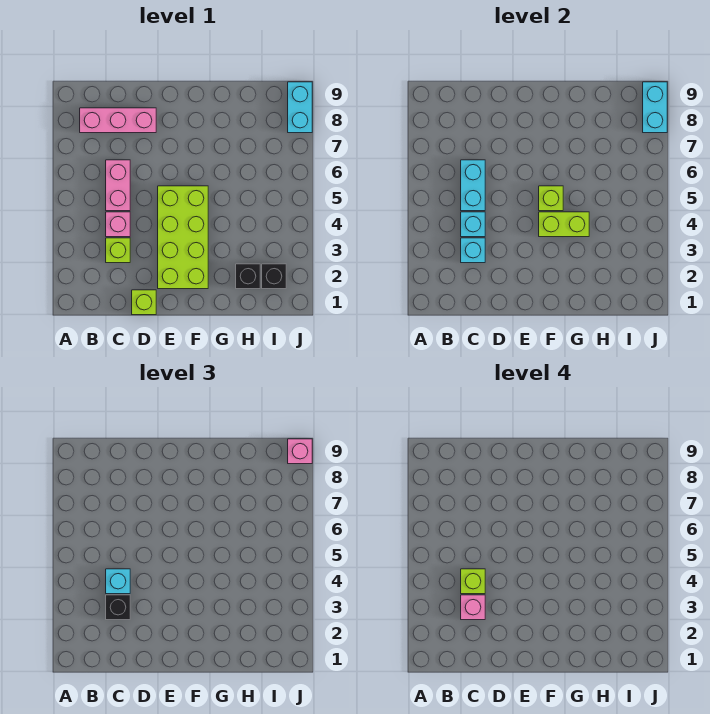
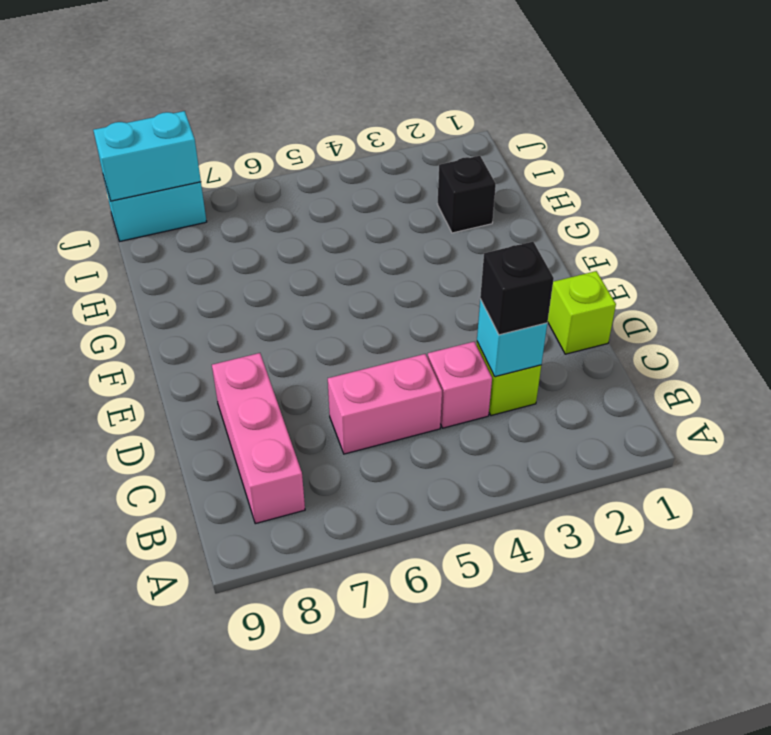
none -> lime brick E2:F5 level 1
none -> black brick I2 level 1
none -> cyan brick C4 level 2

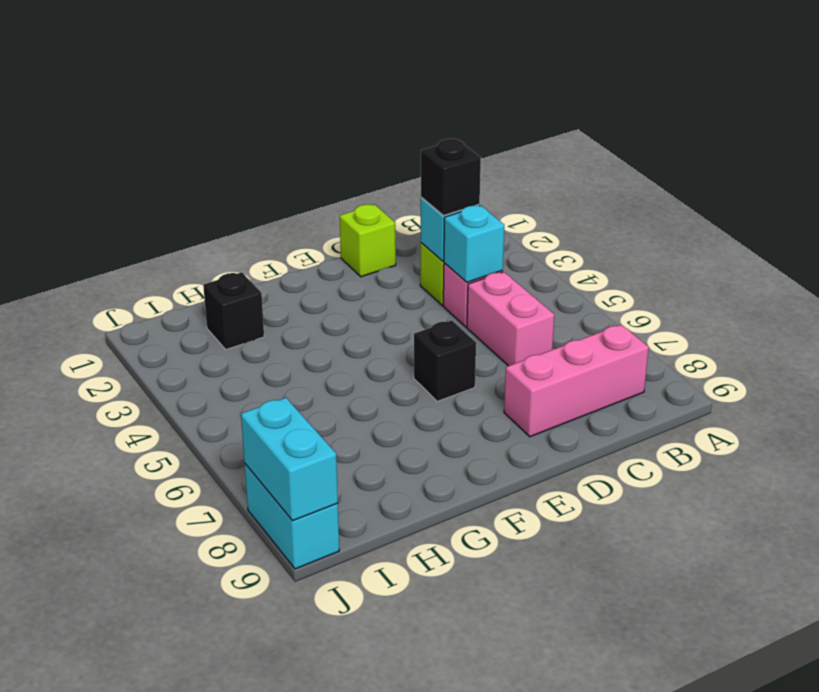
black brick E6 level 1 -> black brick I2 level 1
none -> lime brick E2:F5 level 1
none -> cyan brick C5:C6 level 2
none -> lime brick F4:G4 level 2

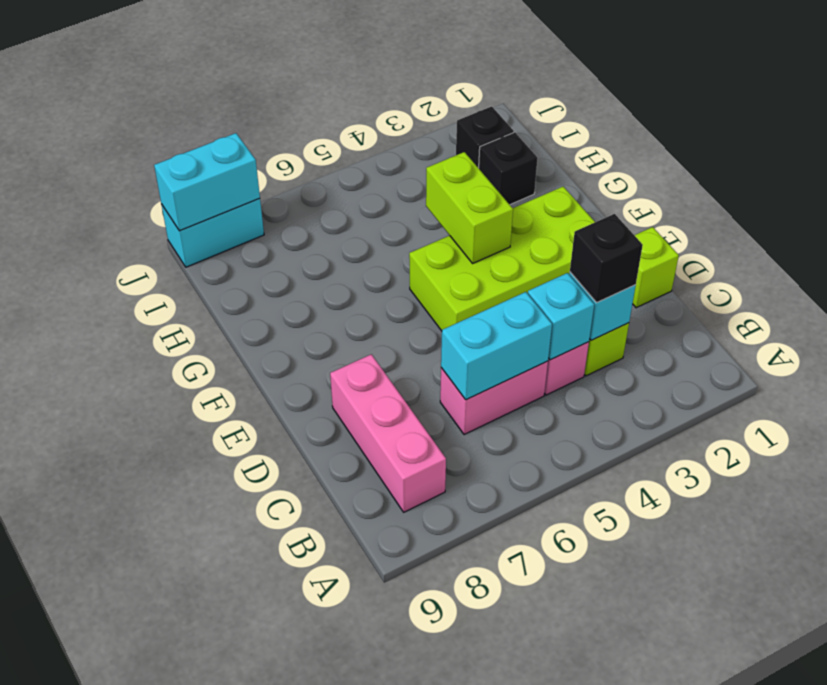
none -> lime brick F5 level 2
none -> cyan brick C4 level 3
none -> pink brick J9 level 3

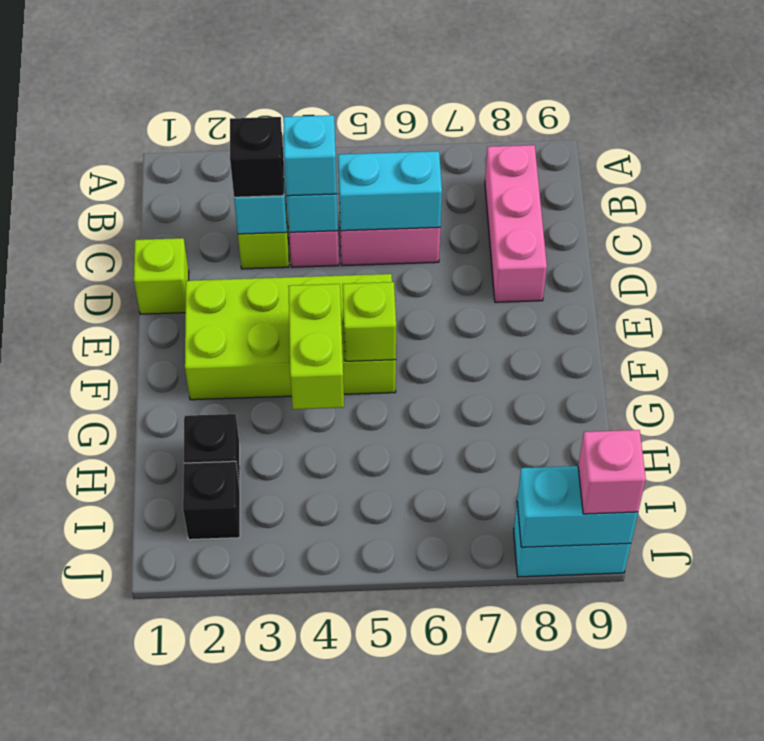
none -> pink brick C3 level 4
none -> lime brick C4 level 4

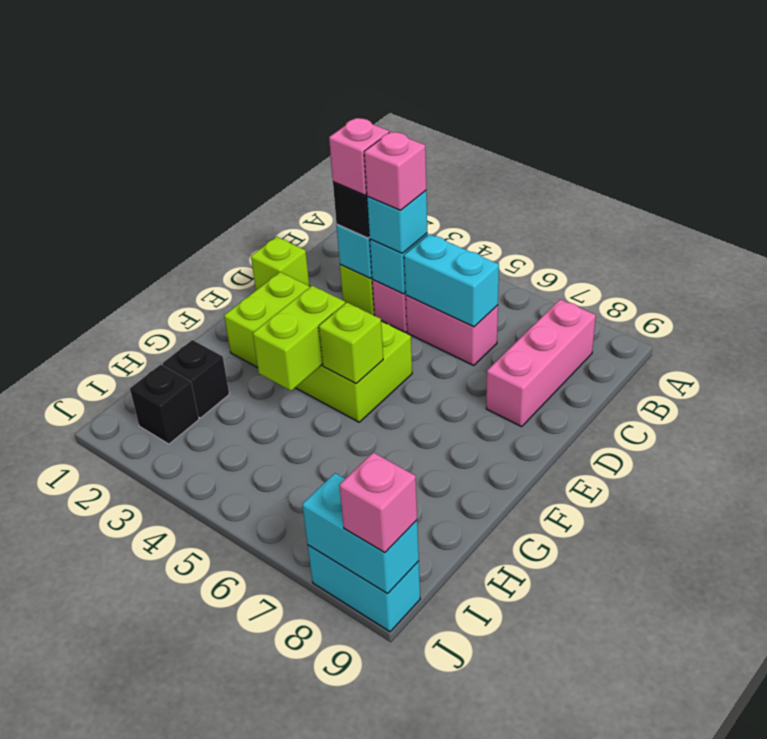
pink brick C4 level 4 -> lime brick C4 level 4

